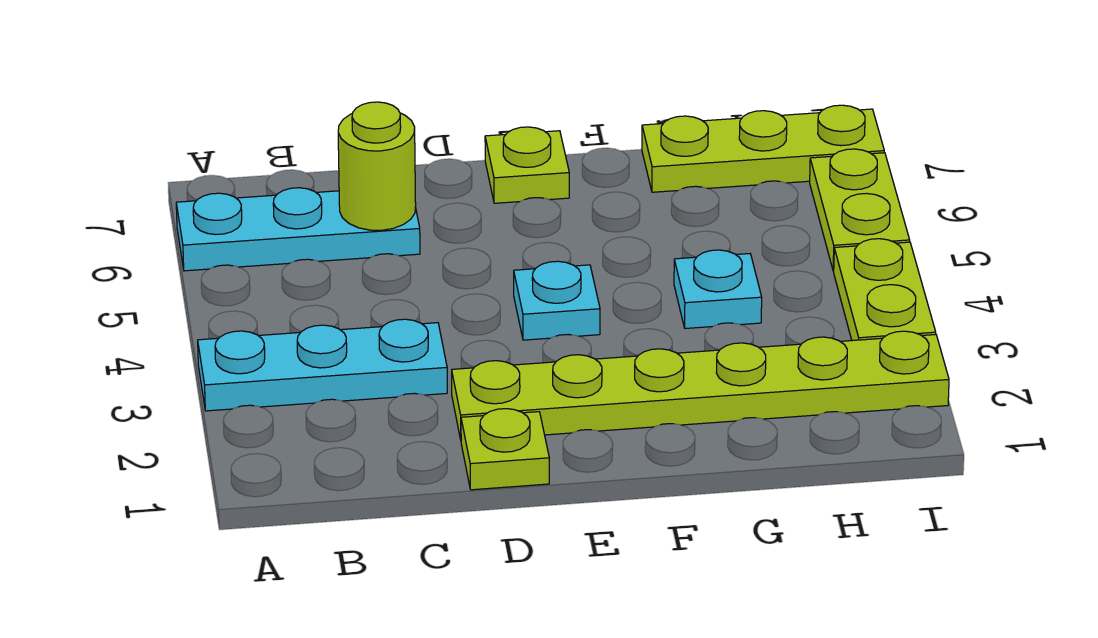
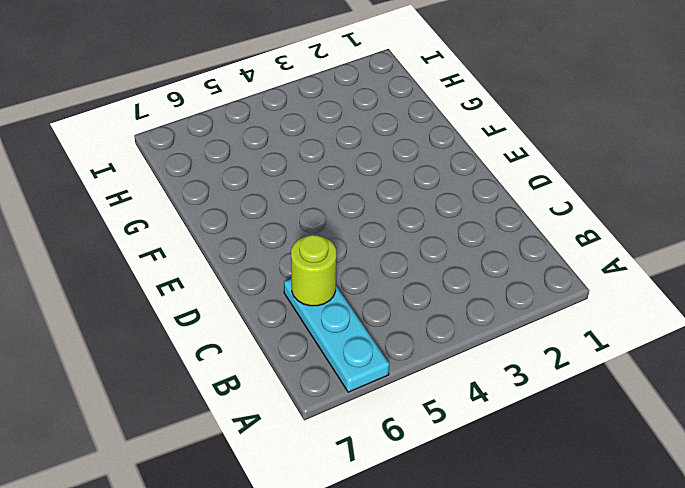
none -> cyan plate A3:C3 level 1
none -> lime plate D1 level 1

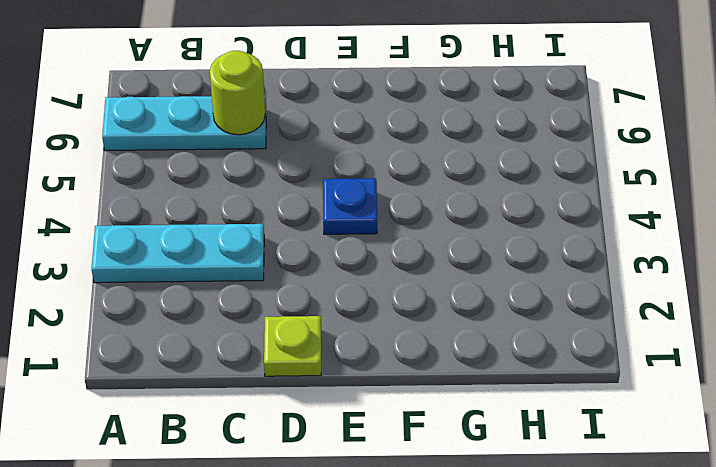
blue plate E4 level 1 -> cyan plate E4 level 1
none -> lime plate D2:I2 level 1
none -> lime plate E7 level 1

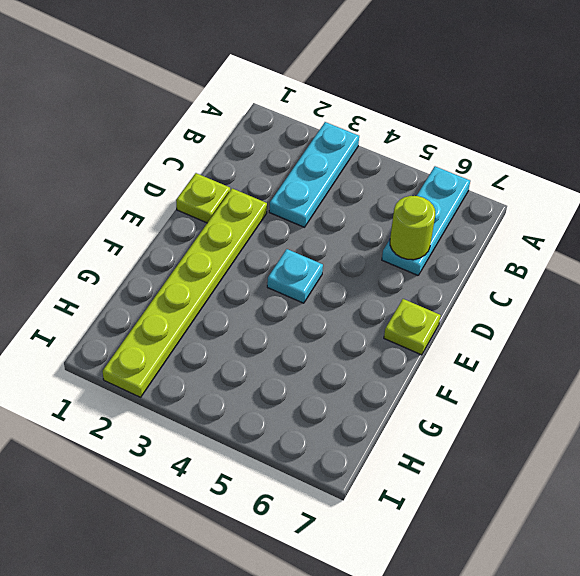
none -> cyan plate G4 level 1
none -> lime plate G7:I7 level 1

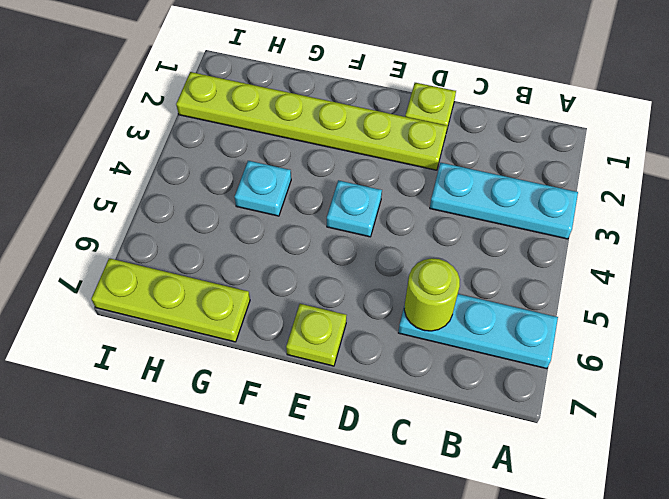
none -> lime plate I3:I4 level 1
none -> lime plate I5:I6 level 1

